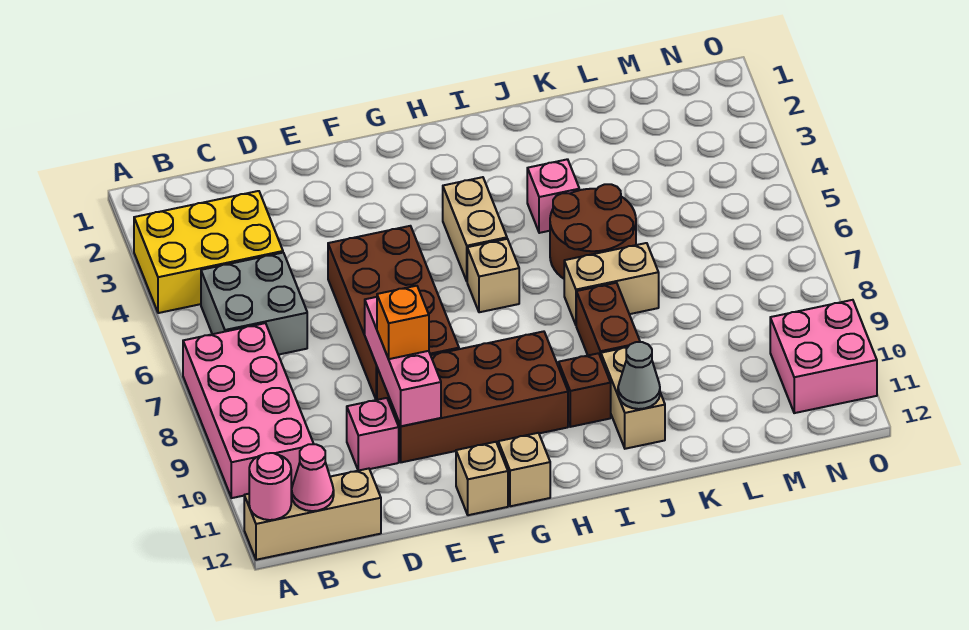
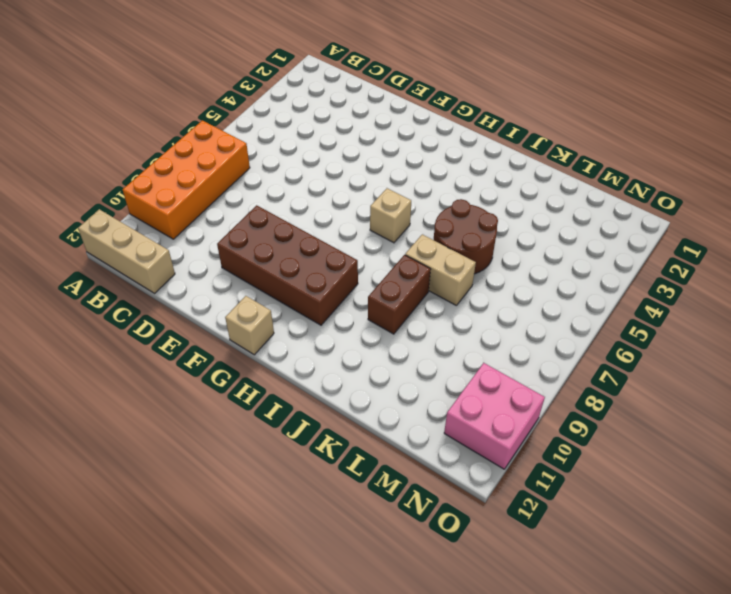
orange brick A7:B10 level 1 -> pink brick A7:B10 level 1
none -> yellow brick A3:C4 level 1
none -> grey brick B5:C6 level 1
none -> pink brick D10 level 1

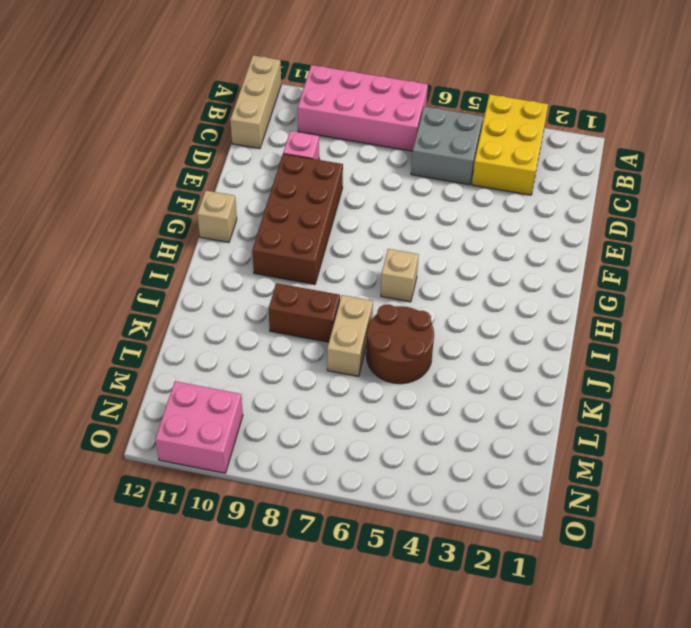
none -> brown brick E5:F8 level 1
none -> tan brick F12 level 1
none -> tan brick H4:H5 level 1

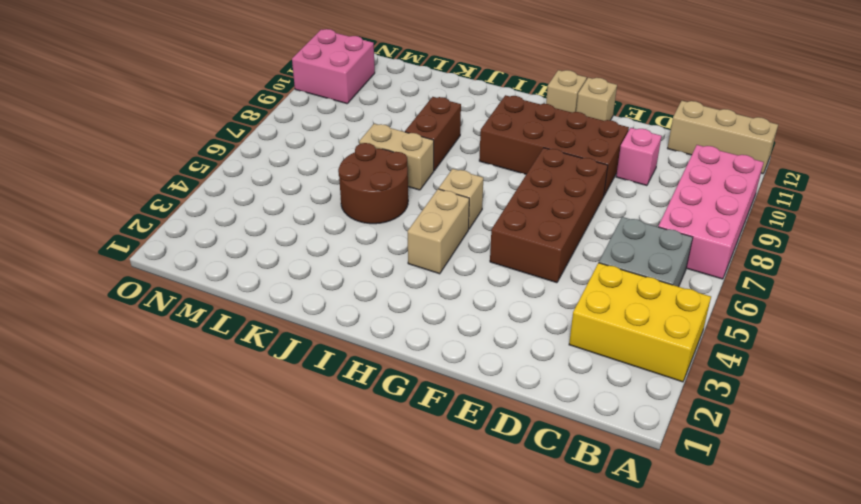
none -> brown brick I10 level 1
none -> pink brick J4 level 1
none -> tan brick J10:J11 level 1

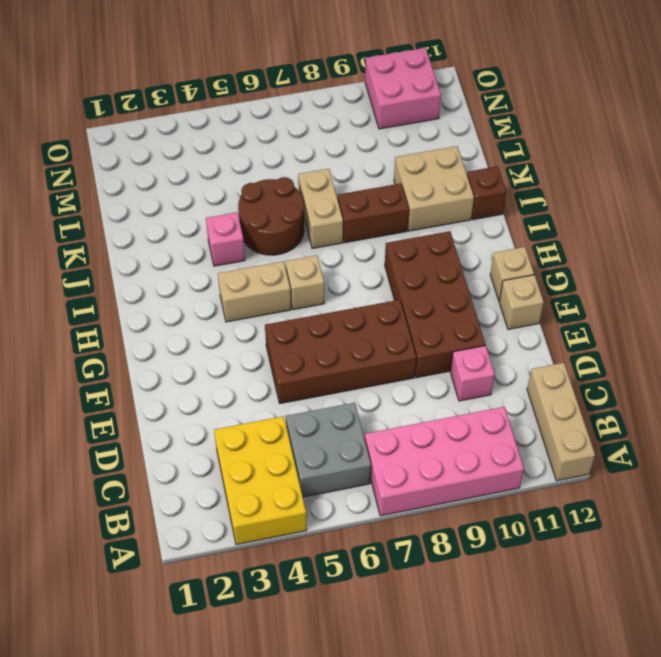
tan brick J10:K11 level 1 -> tan brick J10:J11 level 1
brown brick J12 level 1 -> brown brick I10 level 1
none -> pink round brick A12 level 2
none -> pink cone B12 level 2
none -> pink brick E8:E10 level 2

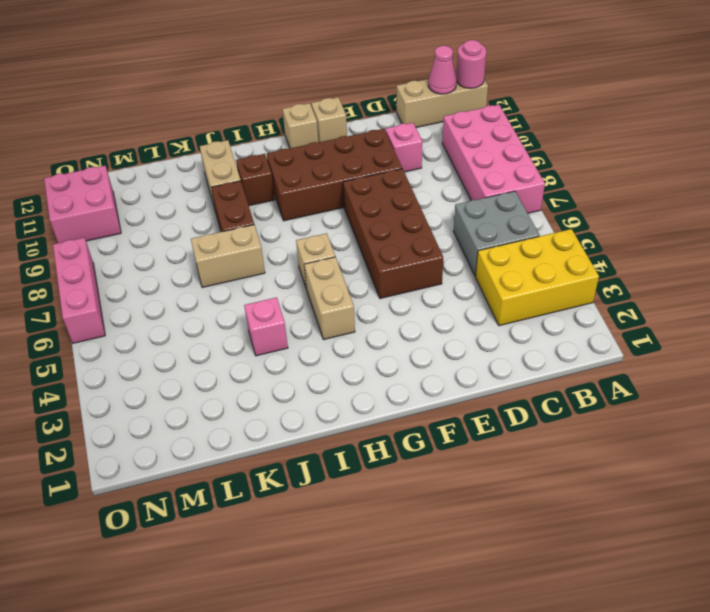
pink brick O6:O8 level 1 -> pink brick E8:E10 level 2
none -> brown round brick J5:K6 level 1
none -> grey cone J11 level 2
none -> orange brick E9 level 3

